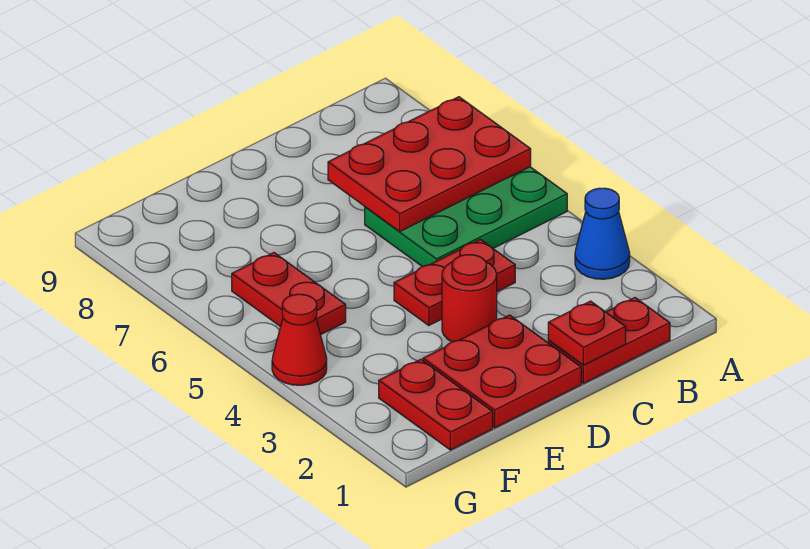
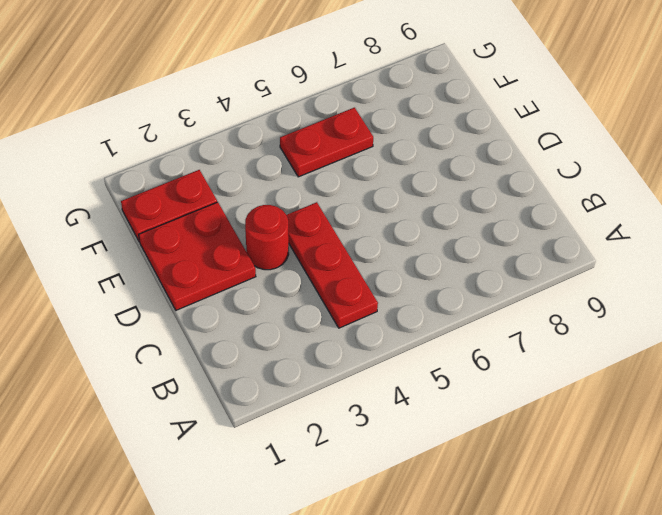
red plate B4:D4 level 1 -> red plate C4:D4 level 1
none -> blue cone A3 level 1
none -> green plate A5:C6 level 1

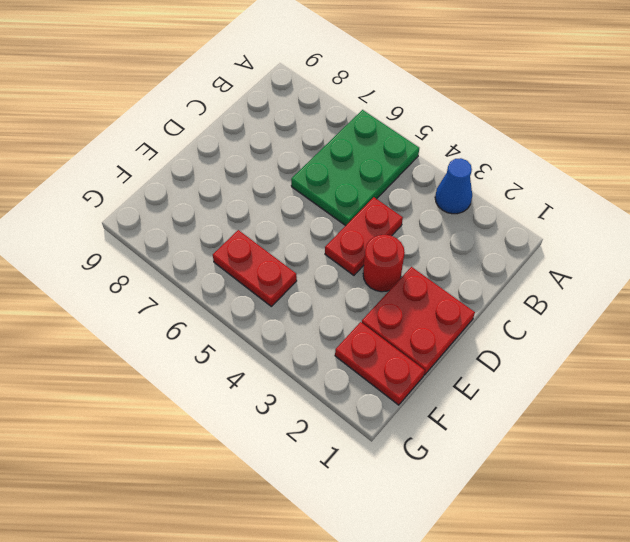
none -> red plate B1:C1 level 1
none -> red cone G4 level 1

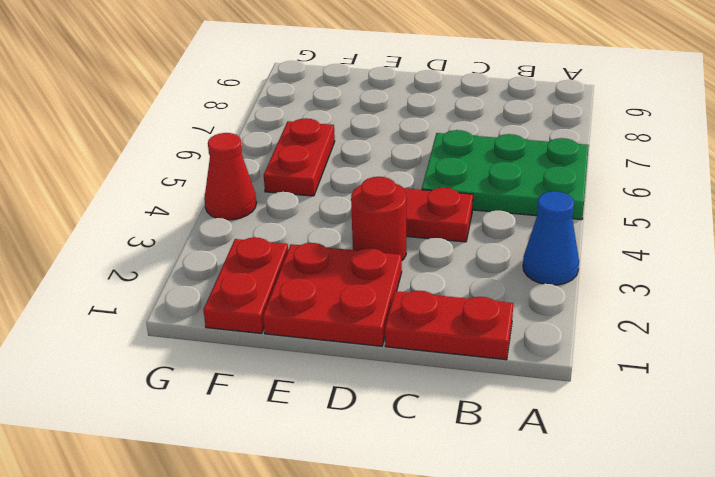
none -> red plate A6:C7 level 2
none -> red plate C1 level 2

